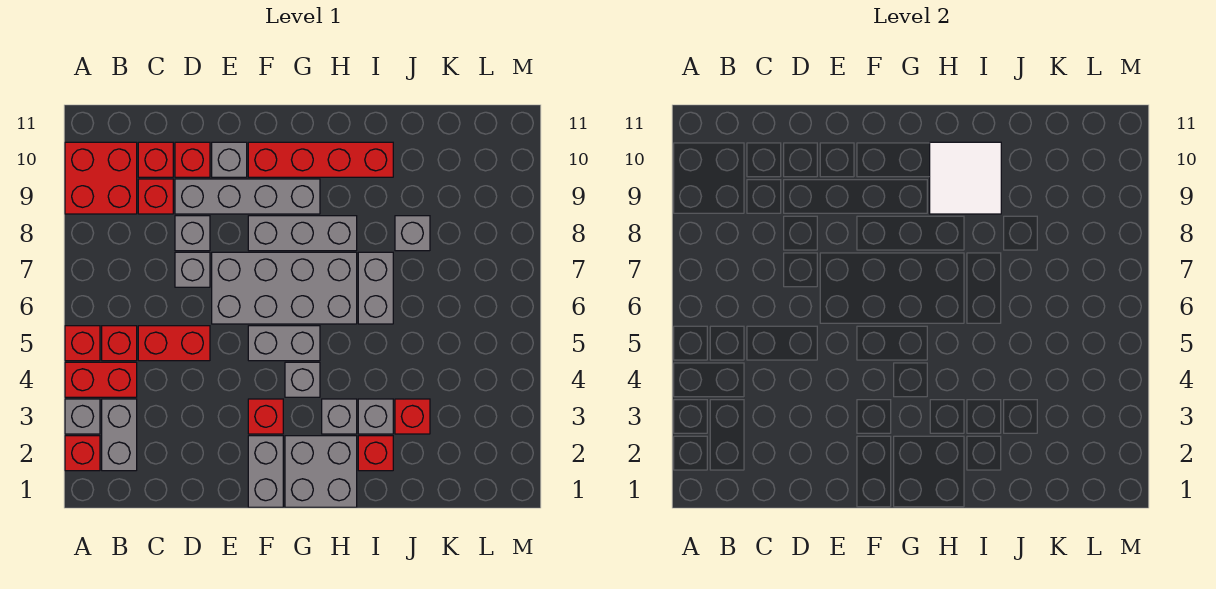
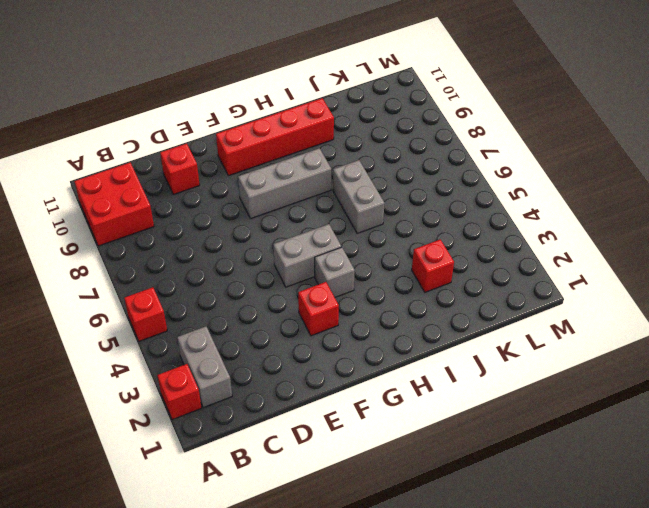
none -> grey brick A3 level 1
none -> red brick A4:B4 level 1
none -> red brick B5 level 1
none -> red brick C5:D5 level 1

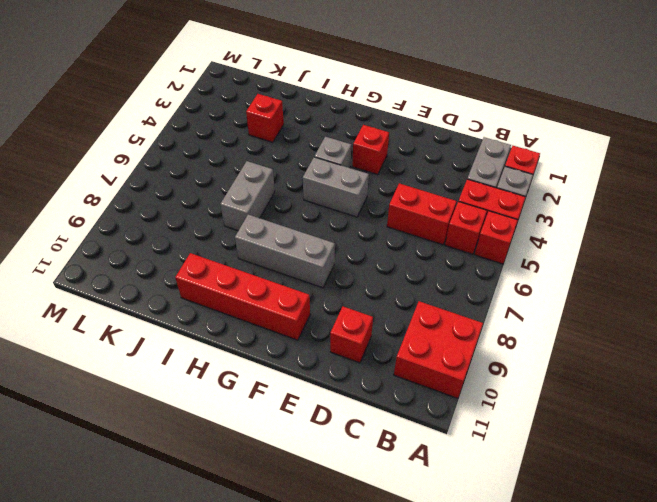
none -> red brick C9 level 1
none -> red brick C10 level 1
none -> grey brick D7 level 1
none -> grey brick D8 level 1

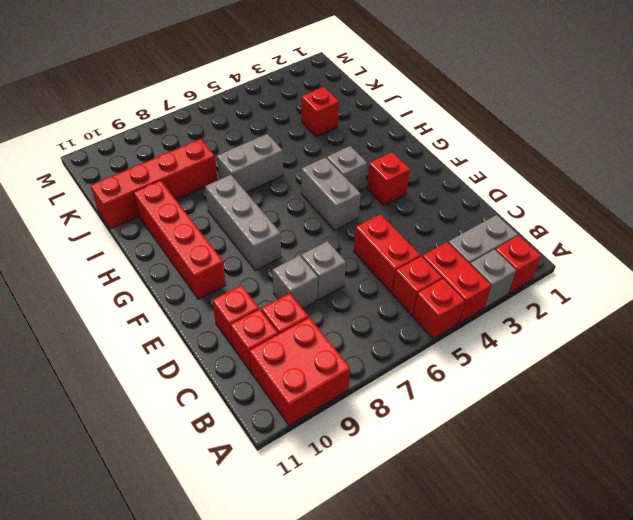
red brick J8:J11 level 1 -> grey brick J8 level 1
none -> grey brick D9:G9 level 1
none -> grey brick E6:H7 level 1
none -> grey brick E10 level 1
none -> grey brick F1:F2 level 1

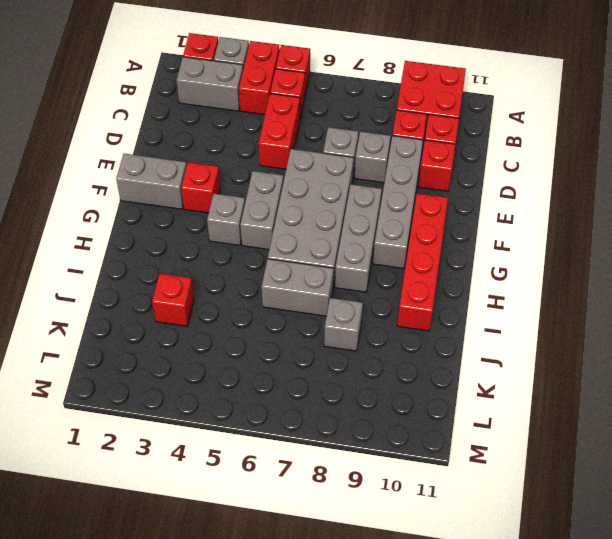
none -> grey brick E10 level 1
none -> grey brick G1:H2 level 1
none -> grey brick H3 level 1
none -> red brick I2 level 1

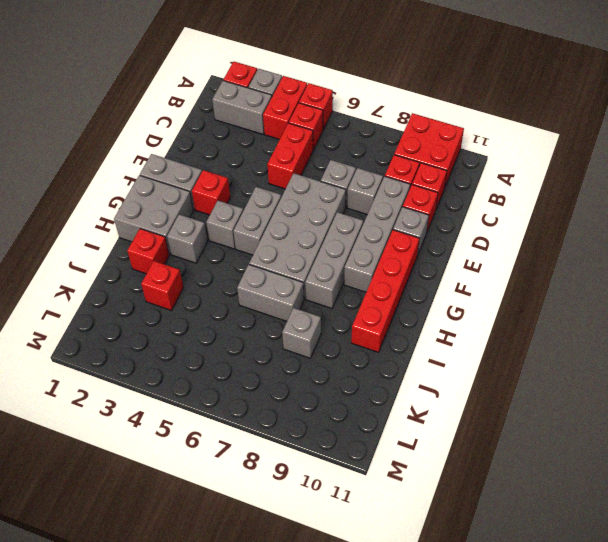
none -> grey brick I3 level 1
none -> white tile H9:I10 level 2

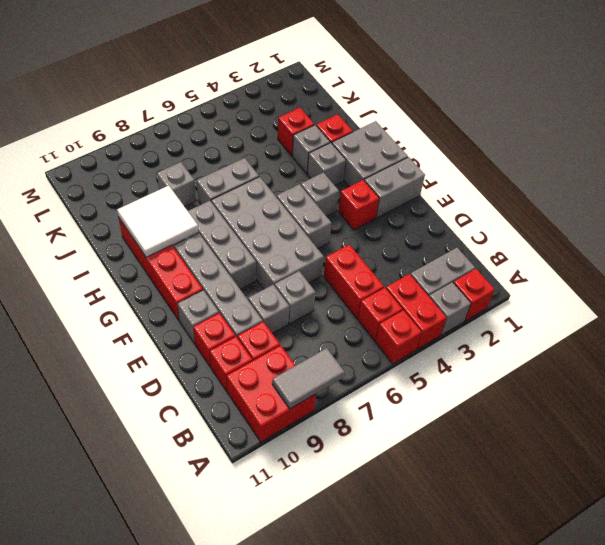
grey tile A8:A9 level 2 -> none

